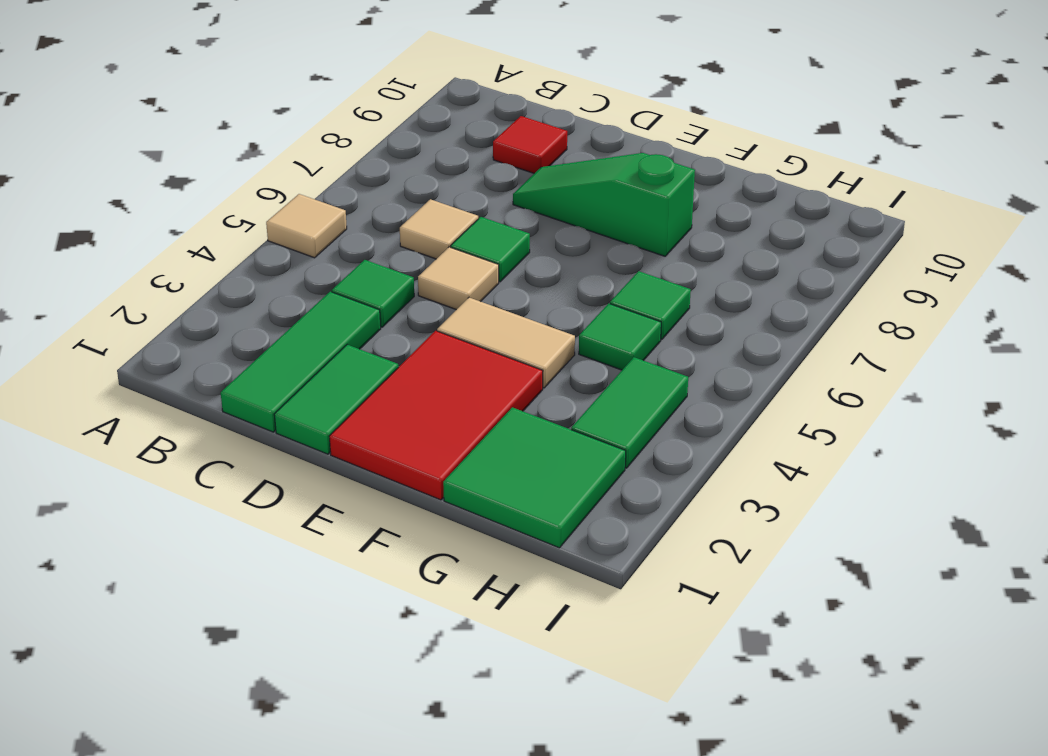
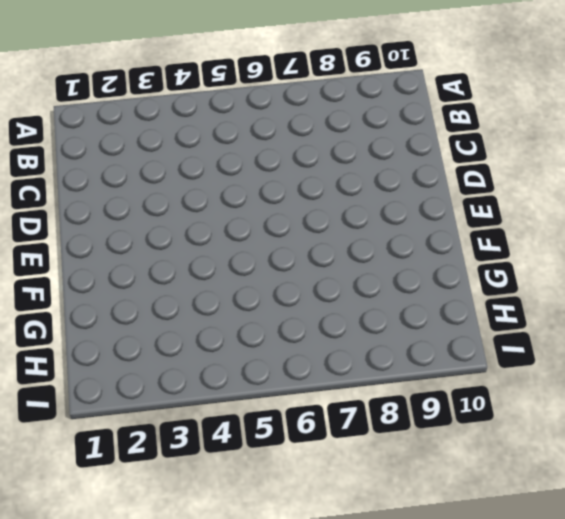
none -> tan tile A5 level 1
none -> green tile C1:C3 level 1
none -> green tile C4 level 1

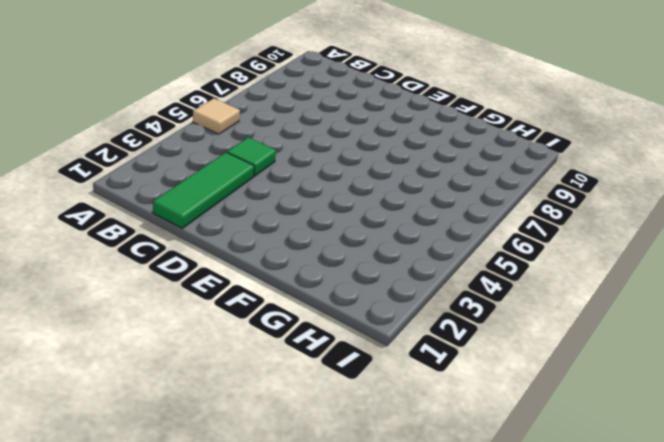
none -> tan tile C6 level 1
none -> red tile C9 level 1
none -> green tile D1:D2 level 1

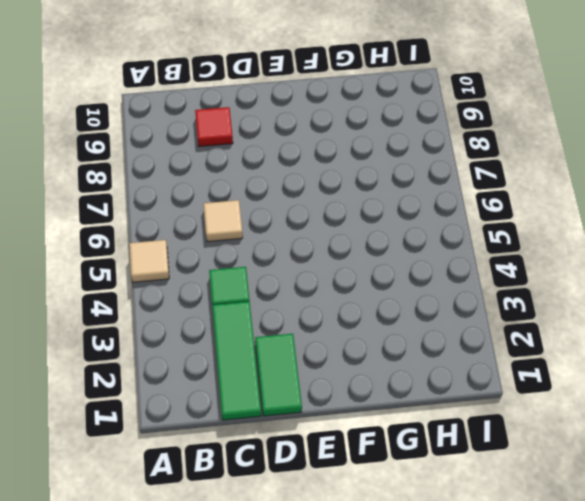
none -> tan tile D5 level 1
none -> green tile D6 level 1
none -> green slope D8:F8 level 1 top F

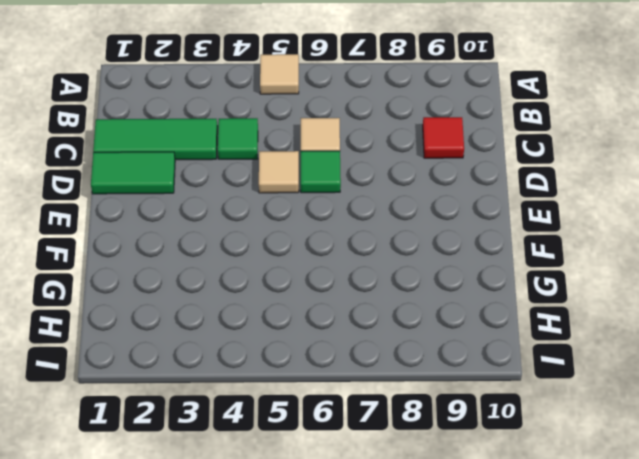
none -> green slope D8:F8 level 1 top F
none -> red tile E1:F3 level 1
none -> tan tile E4:F4 level 1

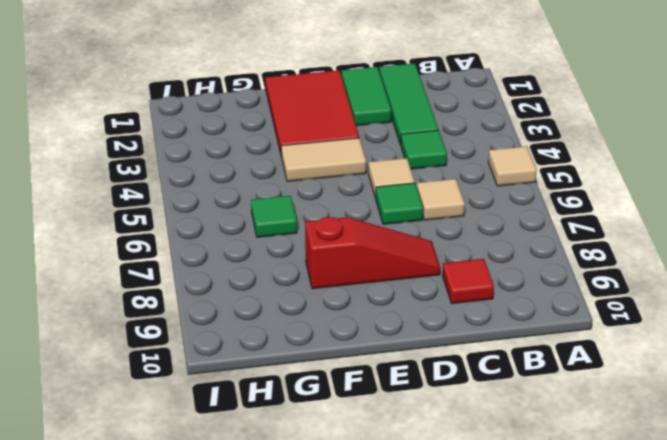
red slope D8:F8 level 1 top F -> green slope D8:F8 level 1 top F
none -> green tile G1:H2 level 1
none -> green tile G5 level 1
none -> green tile H3:H4 level 1

